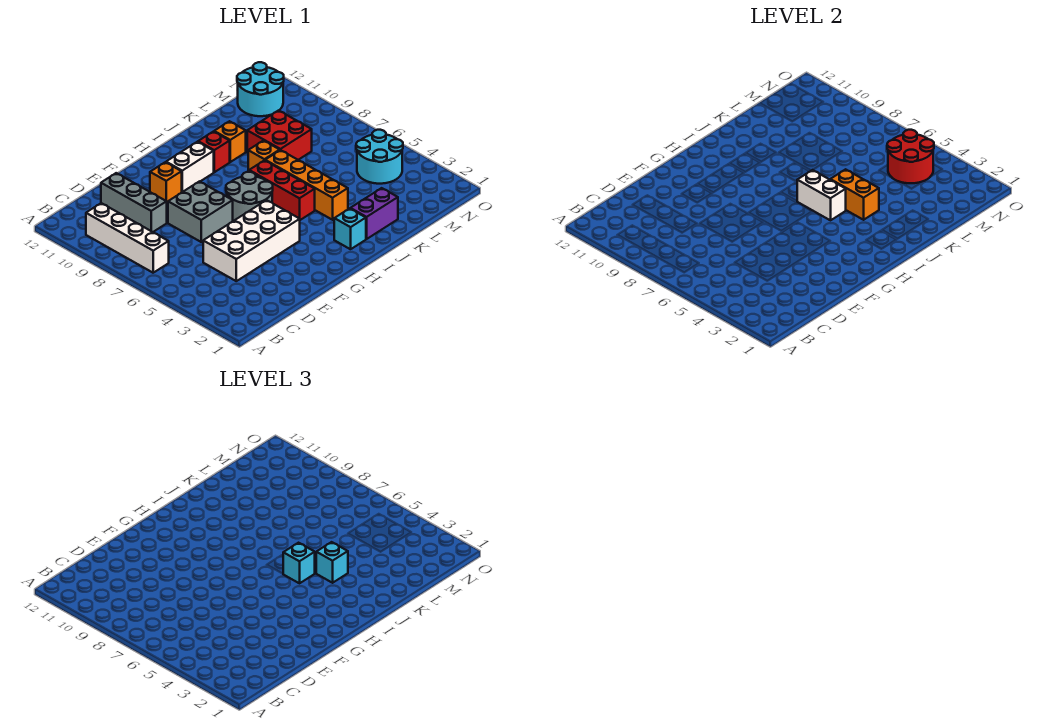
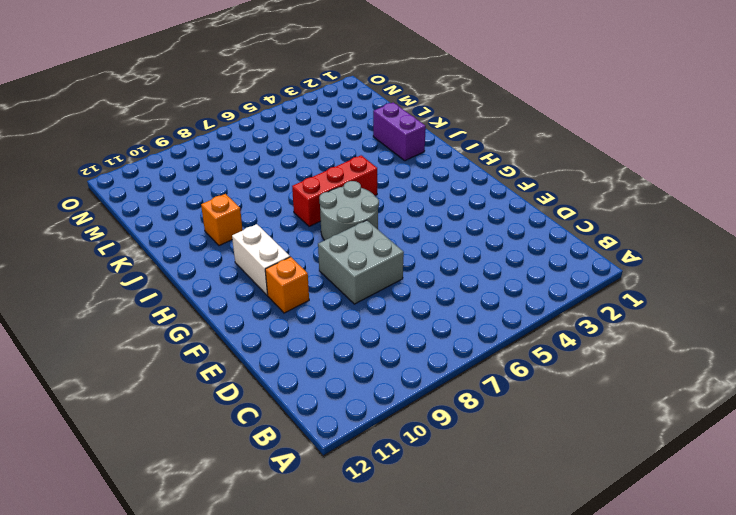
none -> white brick B7:B10 level 1
none -> white brick D4:G5 level 1
none -> grey brick D9:D11 level 1

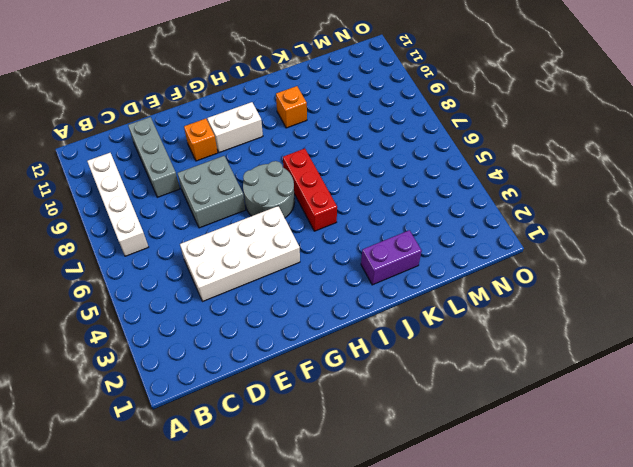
none -> cyan brick I2 level 1
none -> red brick I10 level 1
none -> orange brick J4:J7 level 1

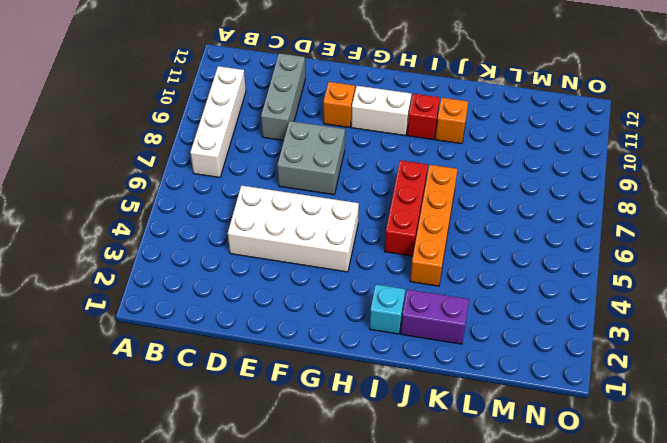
none -> grey round brick G6:H7 level 1
none -> orange brick J8 level 1
none -> red brick K8:L9 level 1

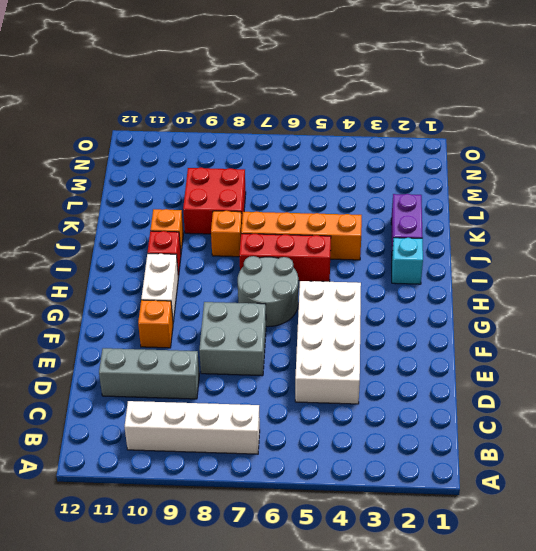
none -> cyan round brick M4:N5 level 1
none -> cyan round brick M11:N12 level 1
none -> white brick I5:I6 level 2

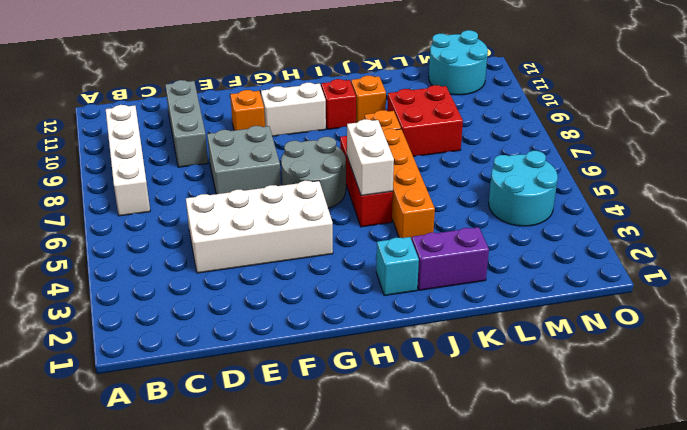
none -> orange brick J4:J5 level 2
none -> red round brick M4:N5 level 2
none -> cyan brick I5 level 3

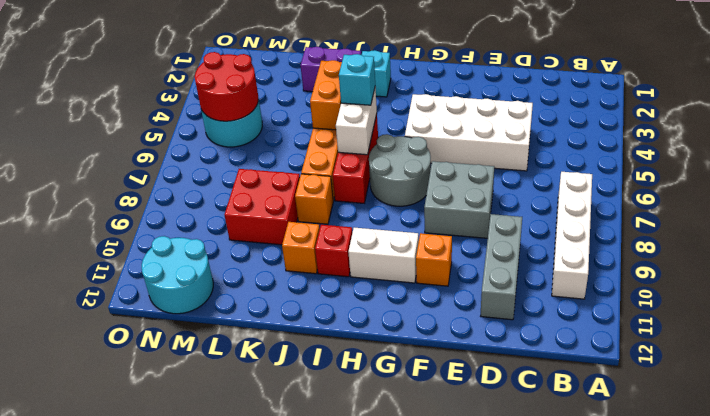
none -> cyan brick J4 level 3

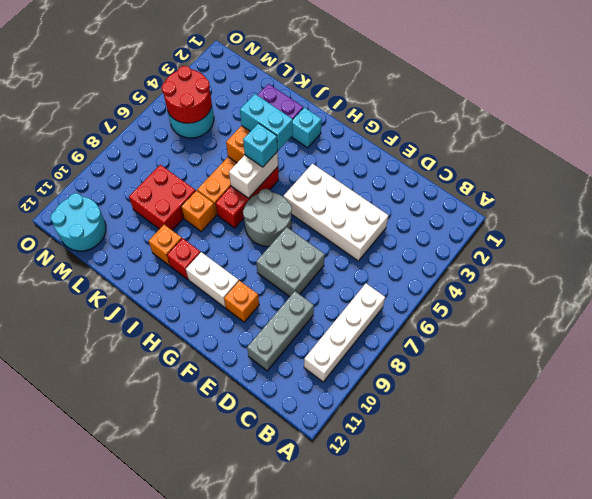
cyan brick I4:J4 level 3 -> cyan brick J4 level 3

